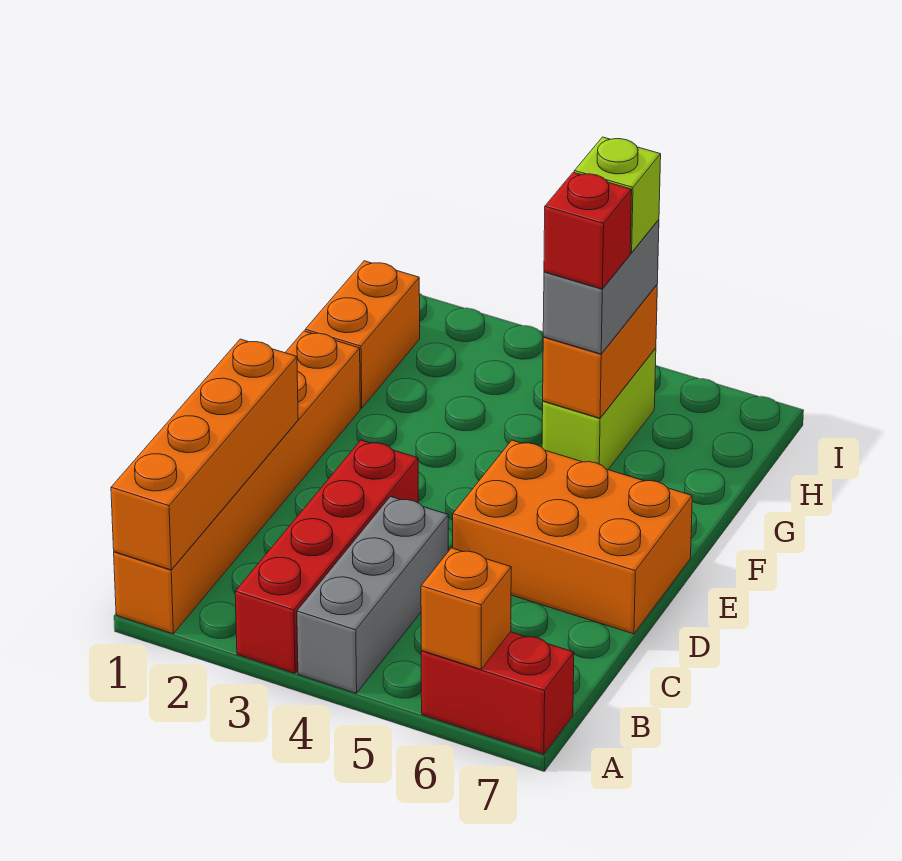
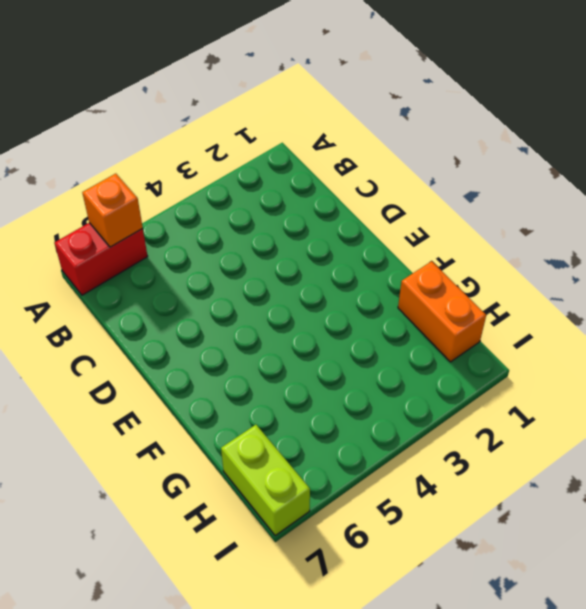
lime brick H7:I7 level 1 -> lime brick G5:H5 level 1
none -> orange brick A1:F1 level 1
none -> red brick A3:D3 level 1
none -> grey brick A4:C4 level 1

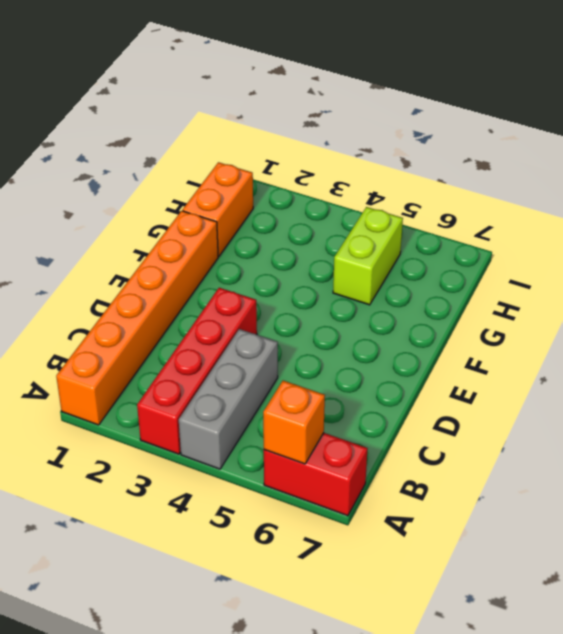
none -> orange brick D5:E7 level 1
none -> orange brick A1:D1 level 2
none -> orange brick G5:H5 level 2

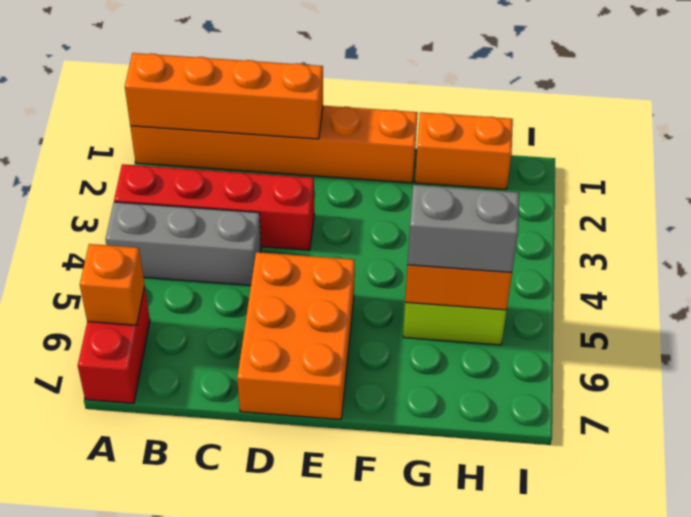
none -> red brick G5 level 4
none -> lime brick H5 level 4

